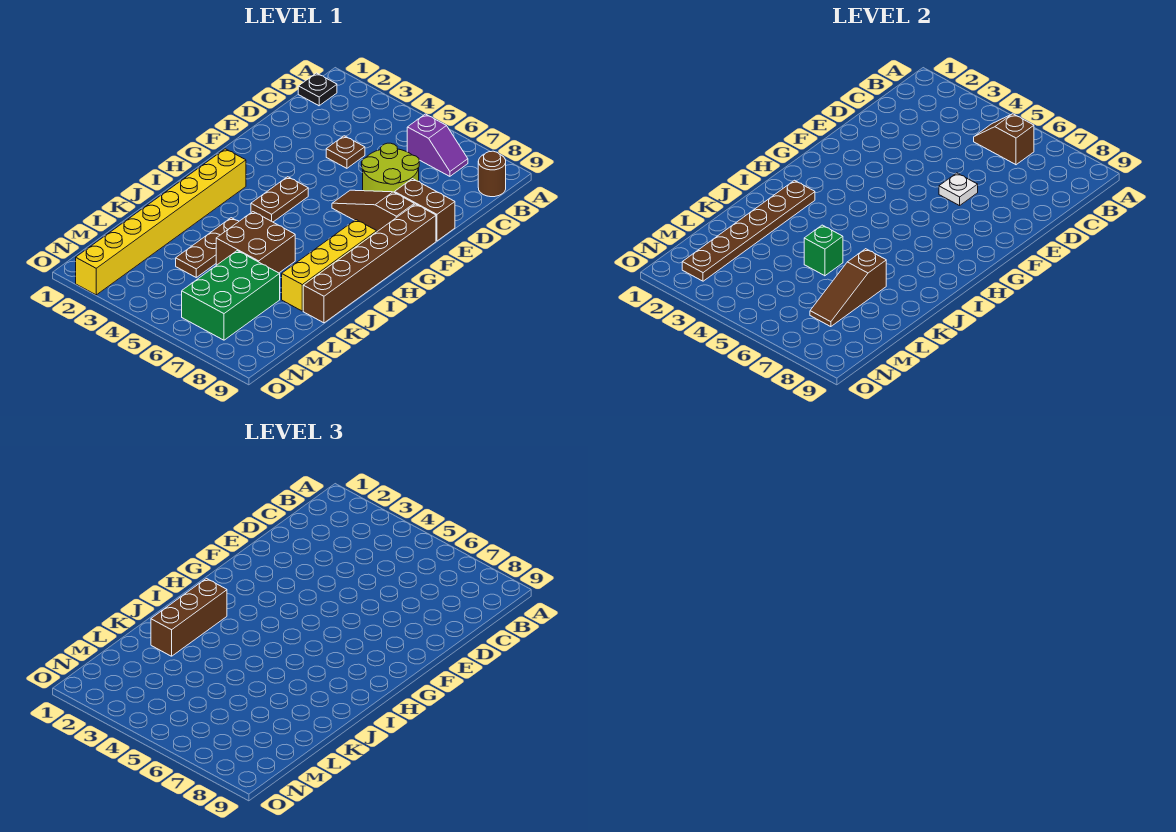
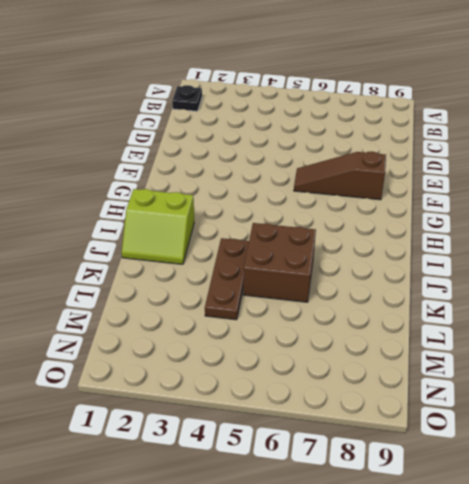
lime slope I1:J2 level 1 top I -> yellow brick H2:O2 level 1
none -> purple slope B6:B7 level 1 top 6
none -> brown round brick B9 level 1
none -> brown plate D4 level 1

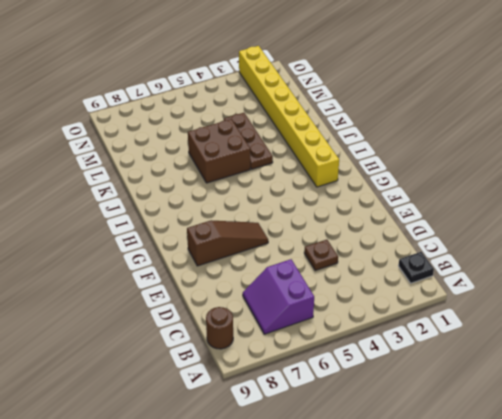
purple slope B6:C7 level 1 top 6 -> purple slope B6:B7 level 1 top 6
none -> lime round brick D6:E7 level 1
none -> brown brick E8:E9 level 1
none -> brown brick F9:K9 level 1

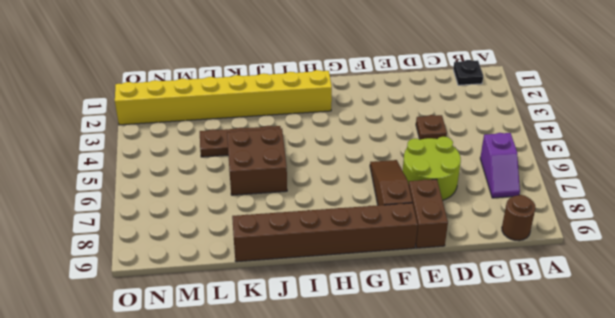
none -> brown plate G4:H4 level 1
none -> yellow brick H8:K8 level 1
none -> green brick L6:N7 level 1

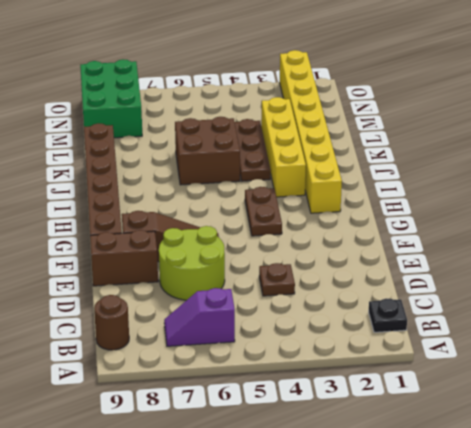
yellow brick I3:L3 level 1 -> yellow brick H8:K8 level 1
green brick M8:O9 level 1 -> green brick L6:N7 level 1
none -> brown slope B5:B6 level 2 top 6
none -> white plate E6 level 2
none -> brown plate I2:N2 level 2

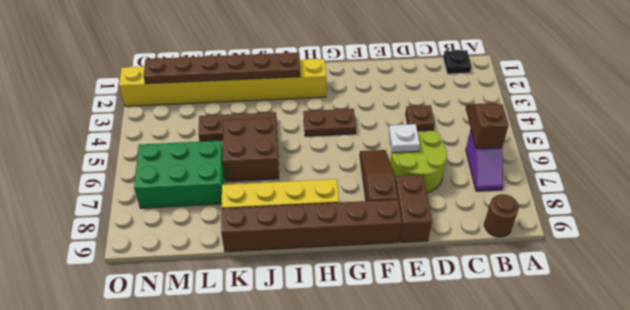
none -> green brick K5 level 2
none -> brown slope K7:M7 level 2 top K
none -> brown brick I2:K2 level 3

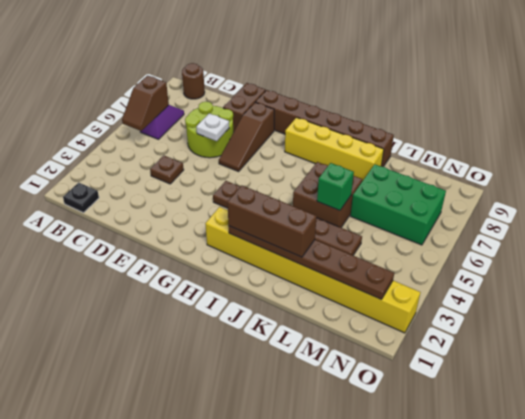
none -> brown slope K7:M7 level 2 top K

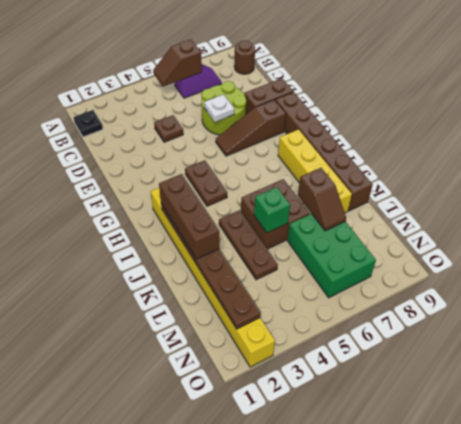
brown slope K7:L7 level 2 top K -> brown slope K7:M7 level 2 top K

